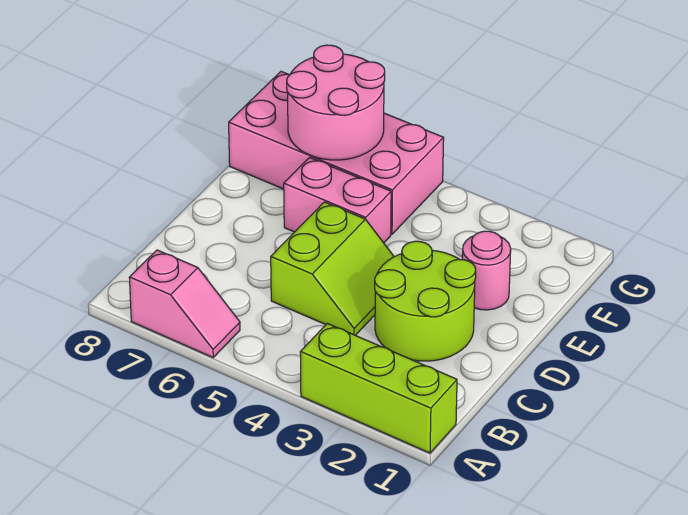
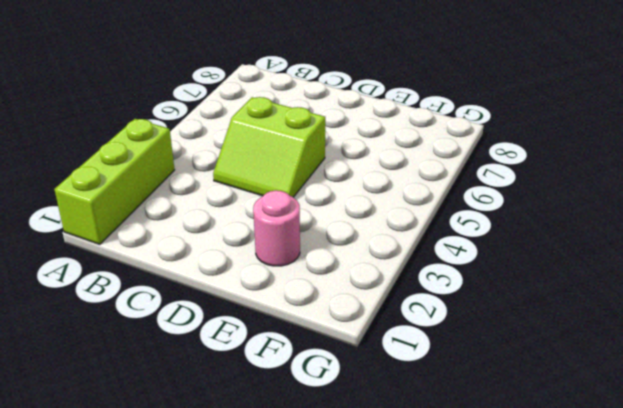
none -> pink slope A6:A7 level 1 top 7
none -> lime round brick C2:D3 level 1

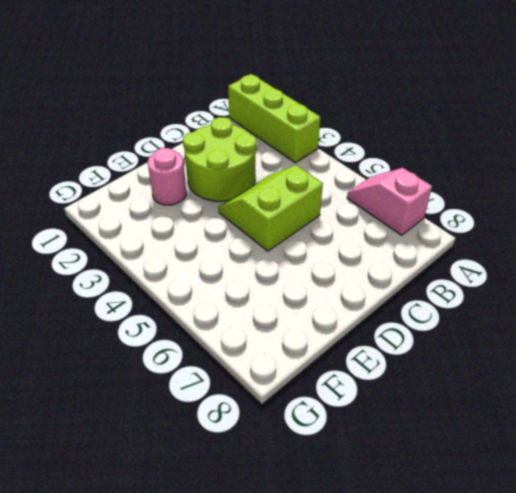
none -> pink brick E5:E6 level 1
none -> pink brick F5:G8 level 1

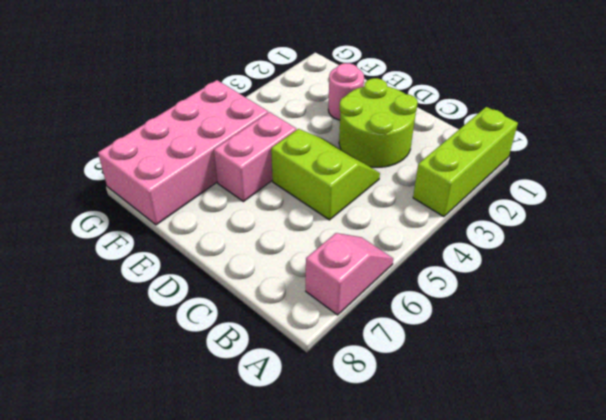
none -> pink round brick F6:G7 level 2

